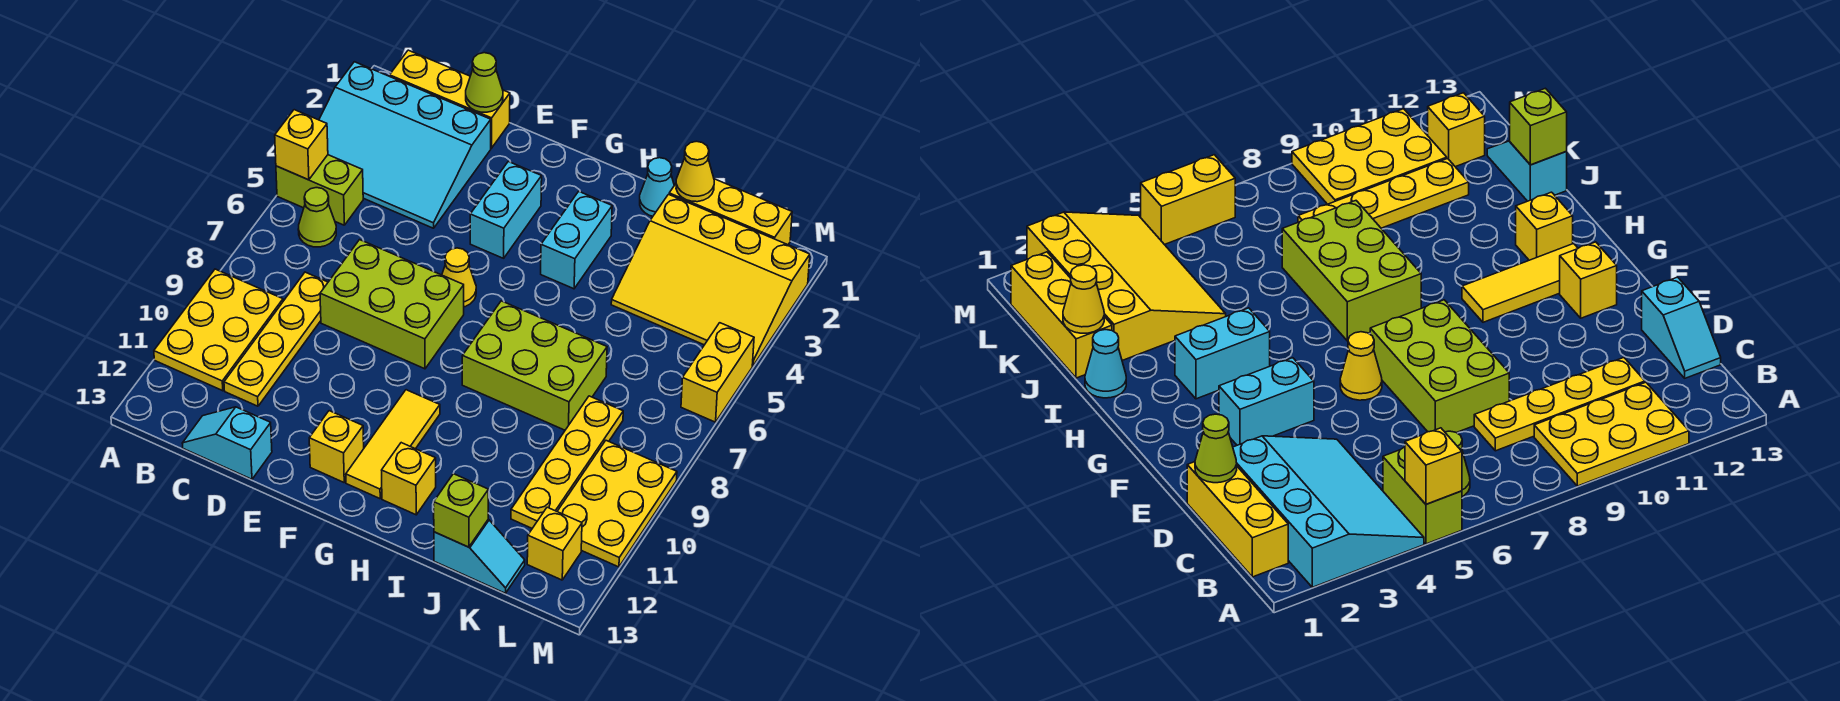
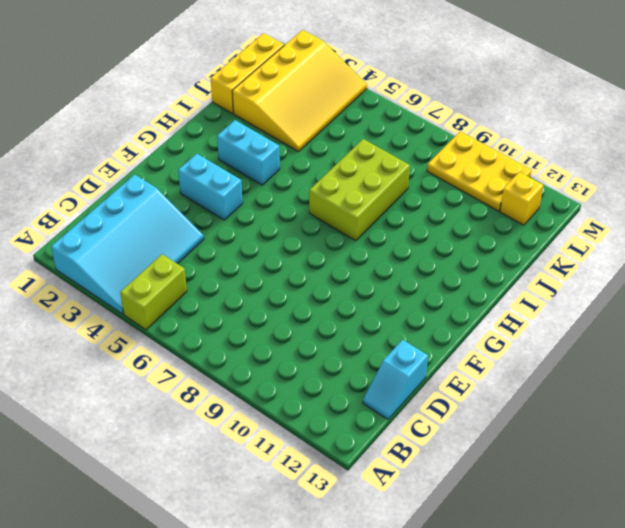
none -> yellow plate A9:B11 level 1
none -> yellow brick B1:D1 level 1
none -> lime cone B6 level 1

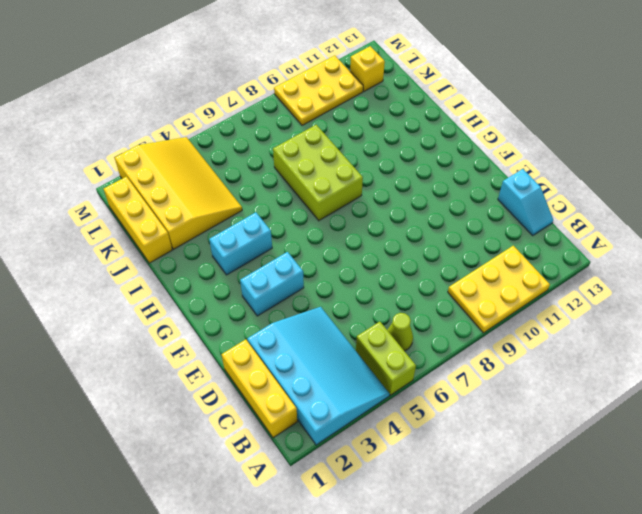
none -> yellow plate C8:C11 level 1
none -> lime brick D7:F8 level 1
none -> yellow cone F6 level 1

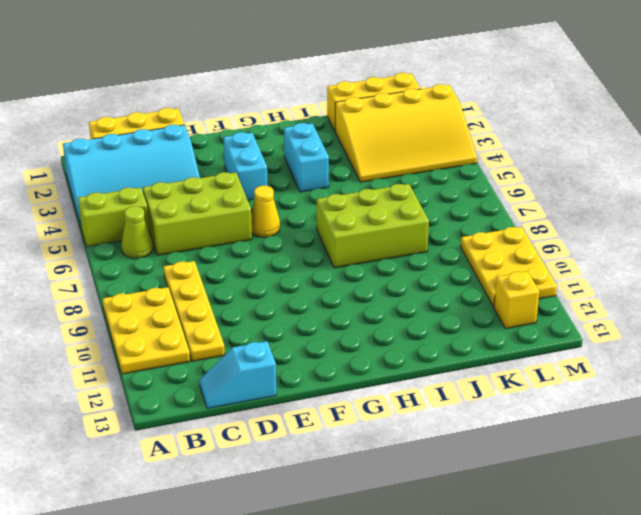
lime brick C5:E6 level 1 -> lime brick D7:F8 level 1
none -> yellow brick F12 level 1
none -> yellow tile G10:G12 level 1
none -> yellow brick H12 level 1

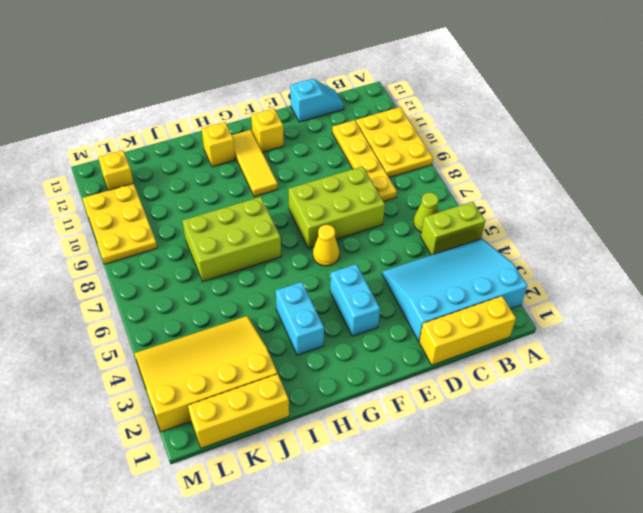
none -> cyan cone I1 level 1
none -> cyan slope J13:K13 level 1 top J
none -> yellow plate K8:K11 level 1

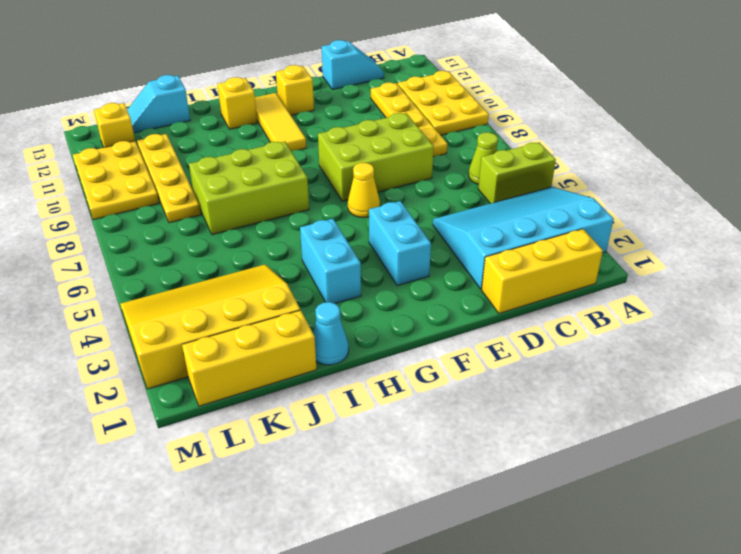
none -> yellow brick M5:M6 level 1
none -> yellow brick A5 level 2
none -> lime cone D1 level 2

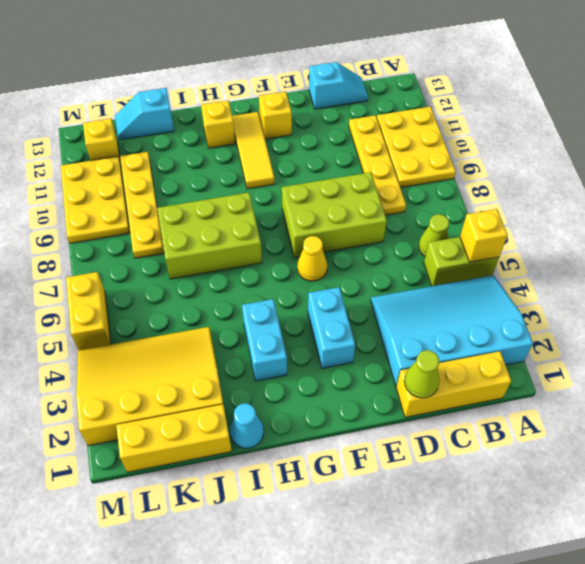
none -> yellow cone J1 level 2
none -> lime brick J13 level 2

